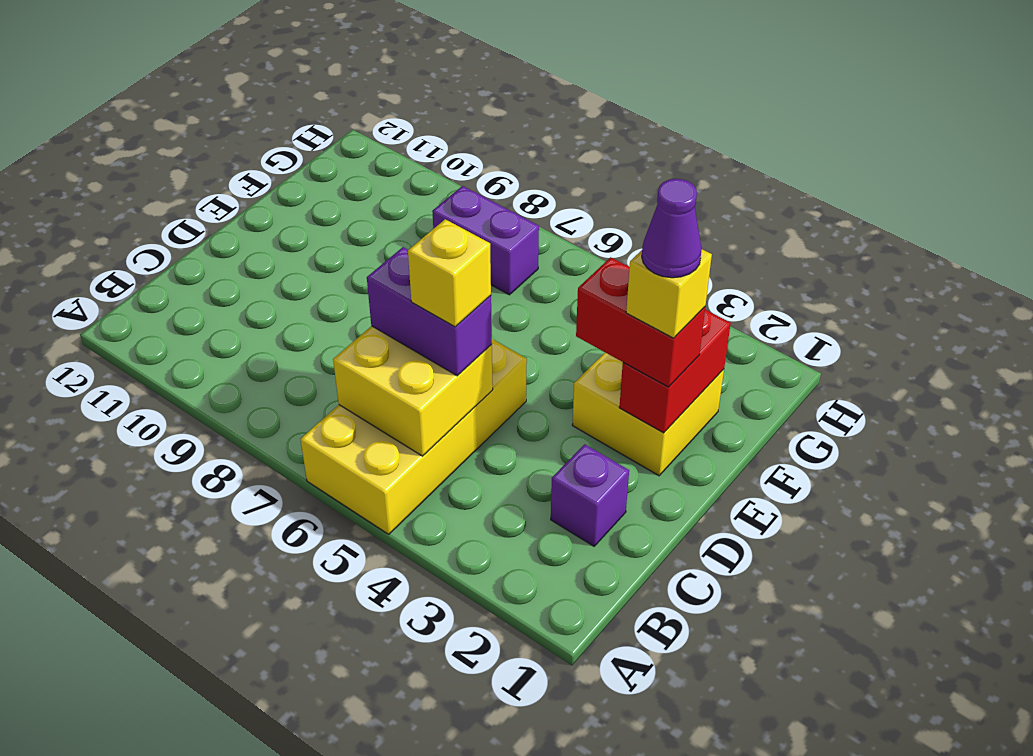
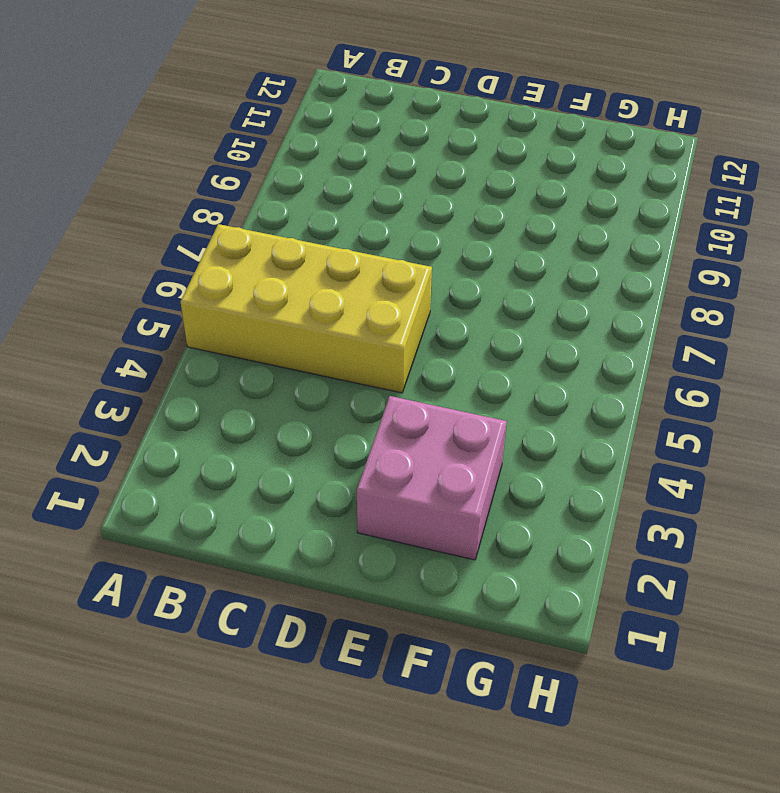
pink brick E2:F3 level 1 -> yellow brick E2:F3 level 1
none -> purple brick C2 level 1
none -> purple brick G7:G8 level 1

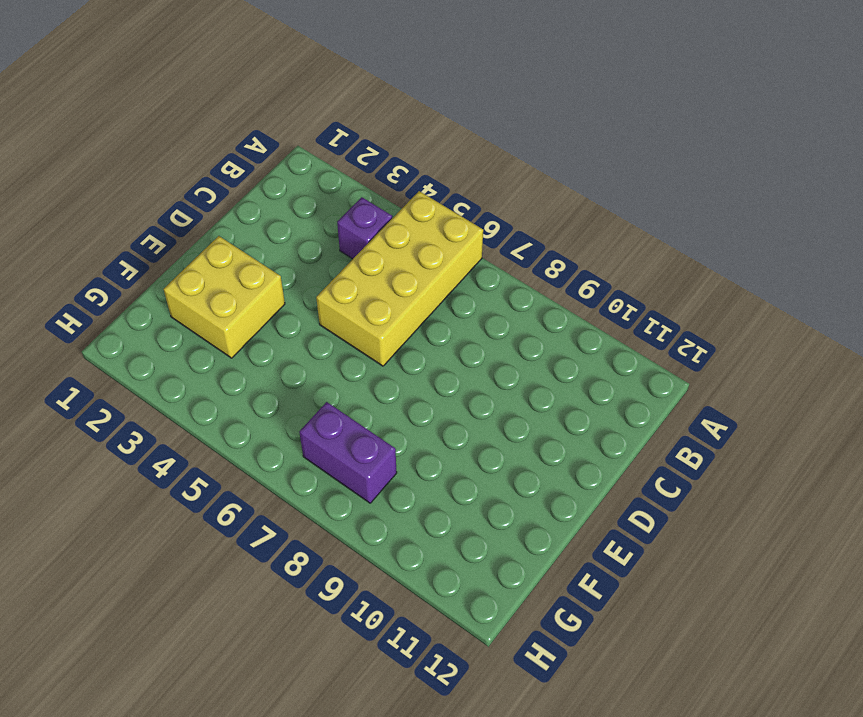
purple brick B4 level 1 -> purple brick C2 level 1
none -> yellow brick B5:C6 level 2
none -> red brick E2:F2 level 2

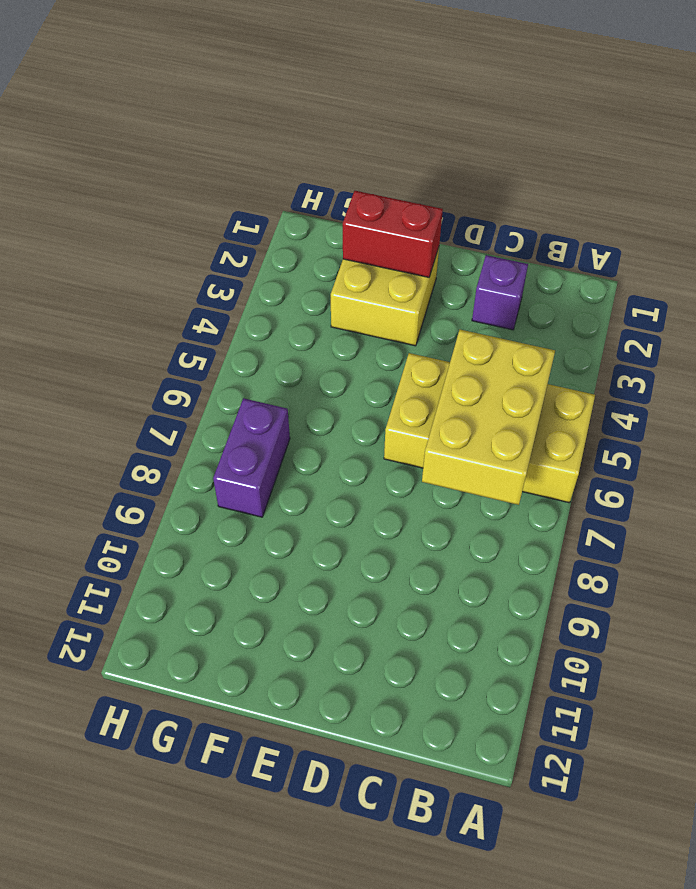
yellow brick B5:C7 level 2 -> yellow brick B5:C6 level 2
none -> purple brick C5:C6 level 3
none -> red brick E2:E3 level 3

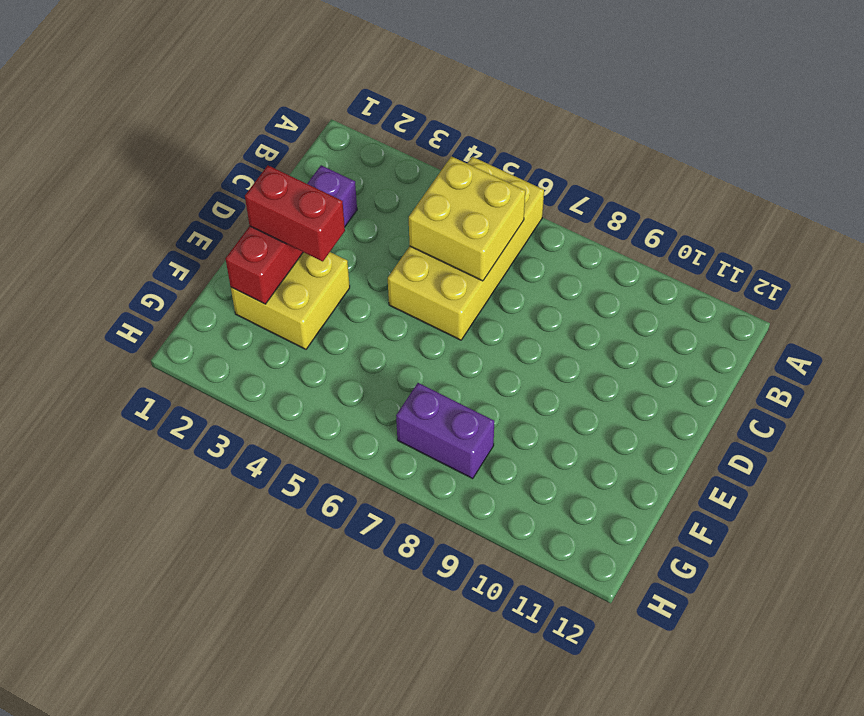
none -> purple brick C5:C6 level 3
none -> yellow brick C5 level 4

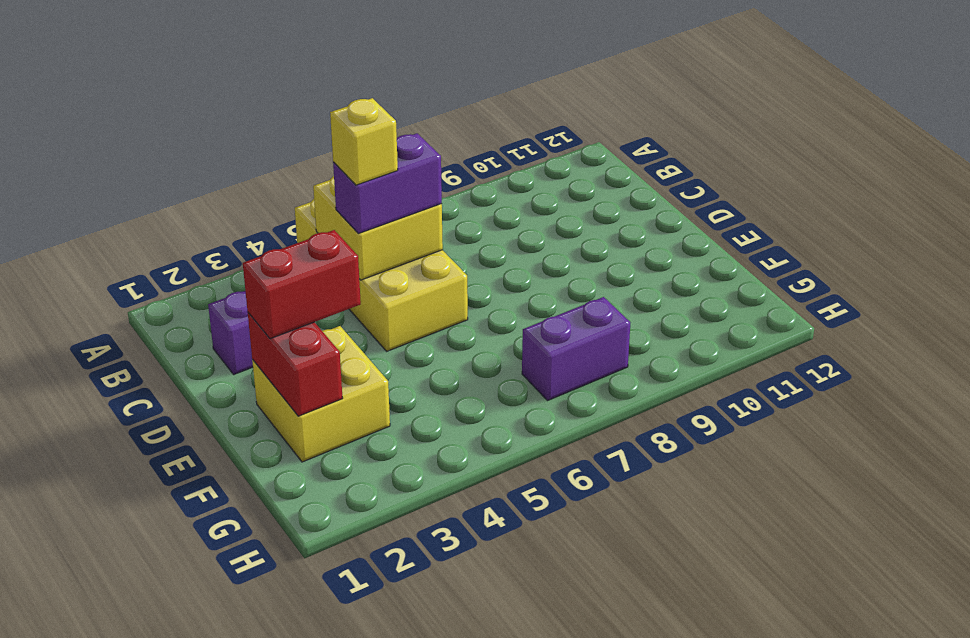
none -> yellow brick E2 level 4
none -> purple cone E2 level 5

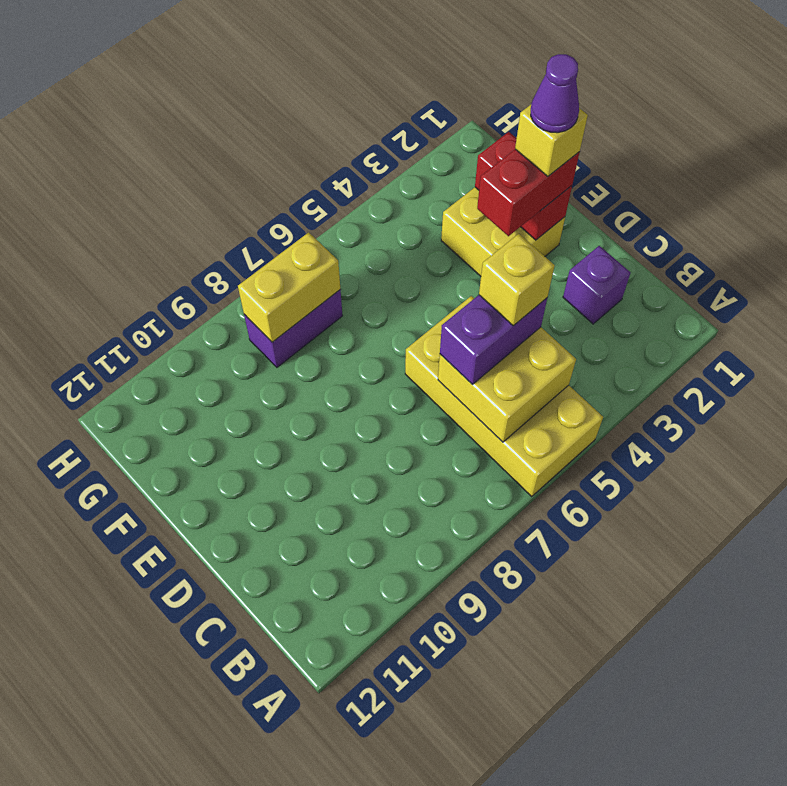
yellow brick G7:G8 level 2 -> none

